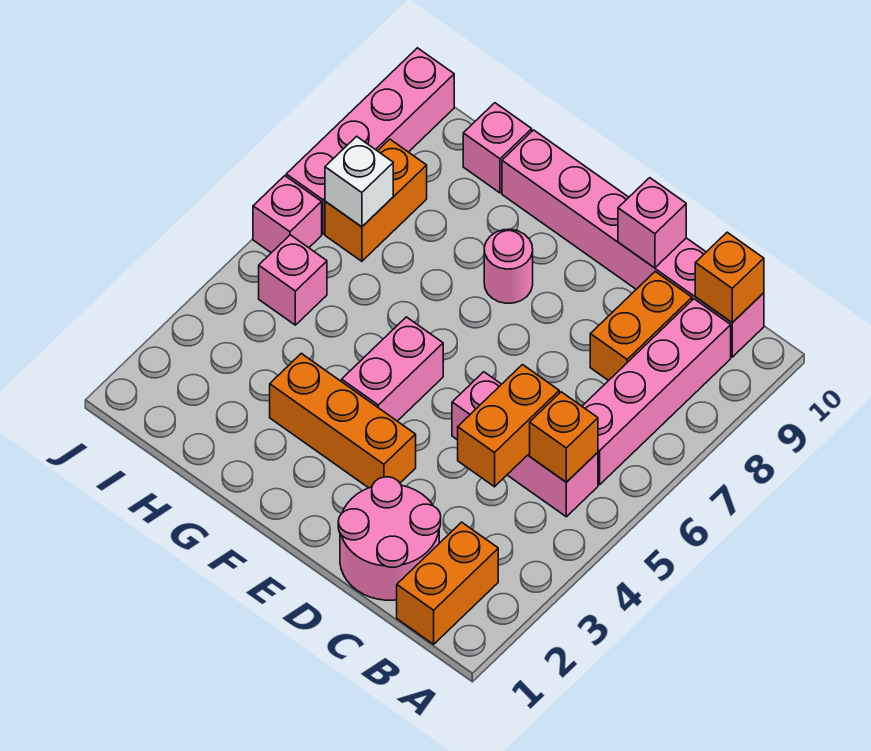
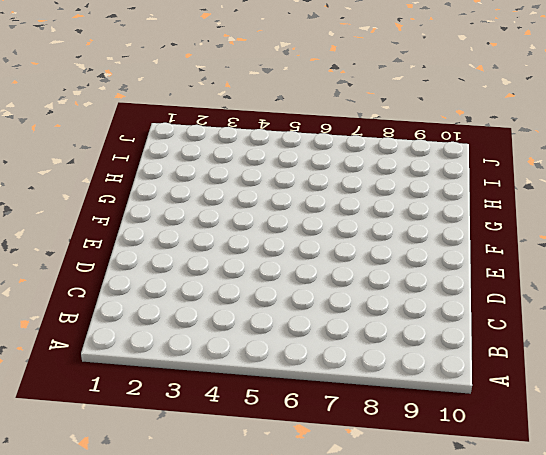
none -> orange brick B1:B2 level 1
none -> pink brick B5:D5 level 1
none -> pink brick B6:B9 level 1

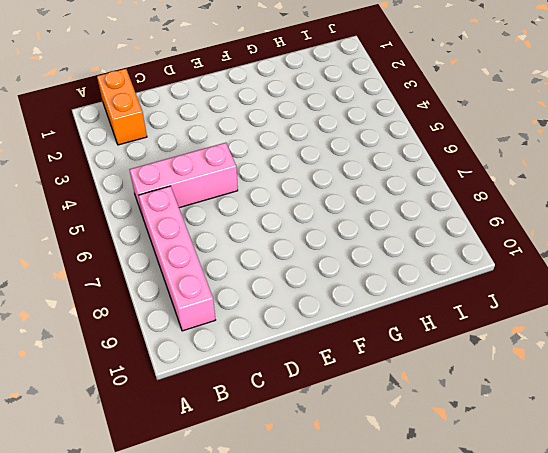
none -> pink brick B10:G10 level 1
none -> pink round brick C1:D2 level 1
none -> orange brick C8:C9 level 1

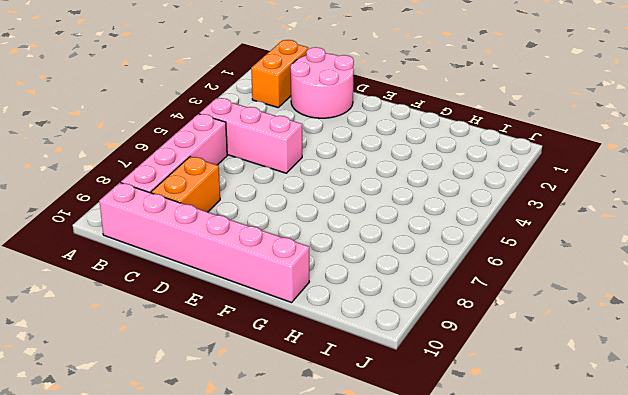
none -> orange brick E3:G3 level 1
none -> pink brick F4:F5 level 1
none -> pink round brick F8 level 1

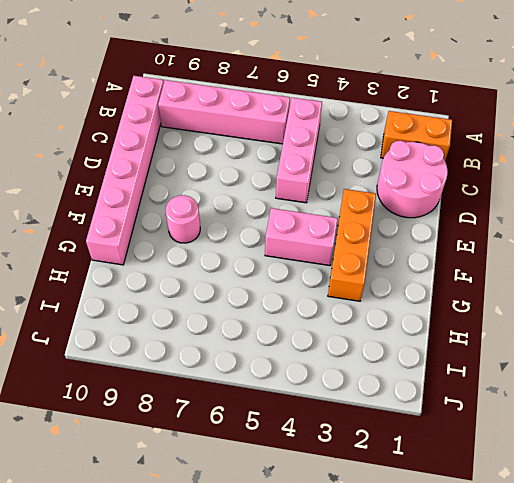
none -> orange brick C8:C9 level 1
none -> pink brick H10 level 1
none -> pink brick I5 level 1

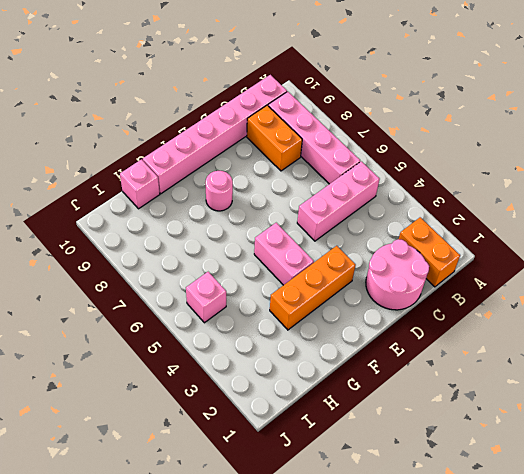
none -> orange brick I7:I8 level 1
none -> pink brick J6 level 1
none -> pink brick J7:J10 level 1

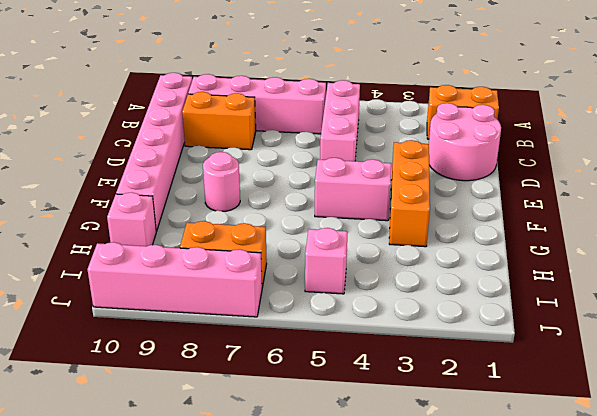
none -> pink brick J6 level 1
none -> orange brick B5 level 2
none -> orange brick B10 level 2

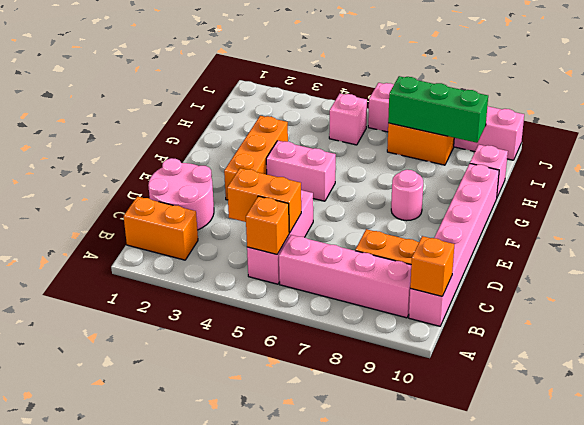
green brick I7:I9 level 2 -> white brick I7 level 2
none -> pink brick D10 level 2

